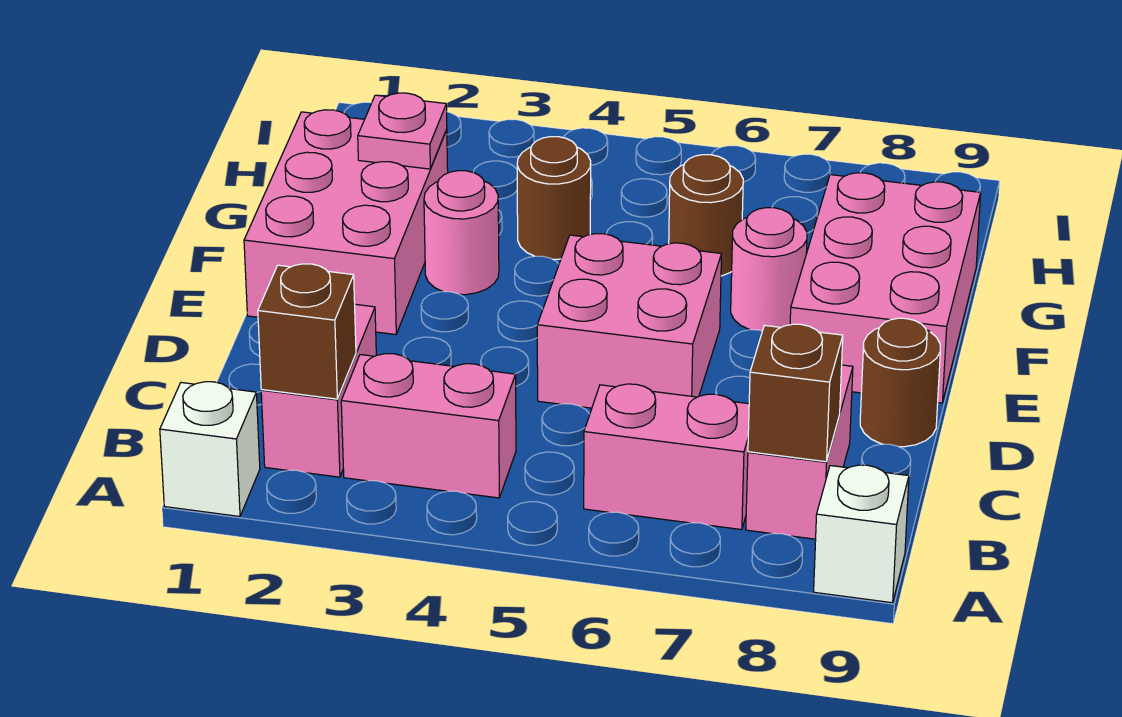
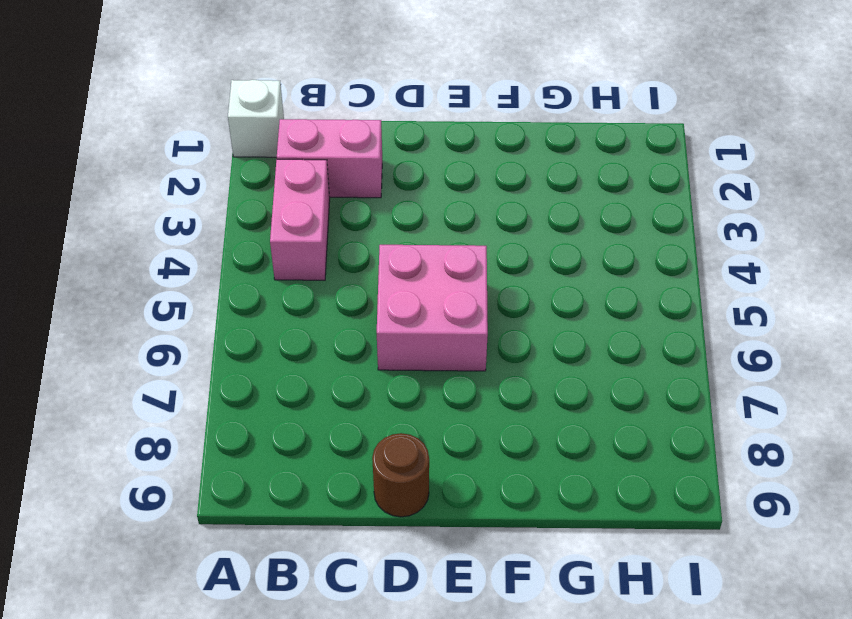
none -> white brick A9 level 1
none -> pink brick B6:B7 level 1
none -> pink brick B8:C8 level 1

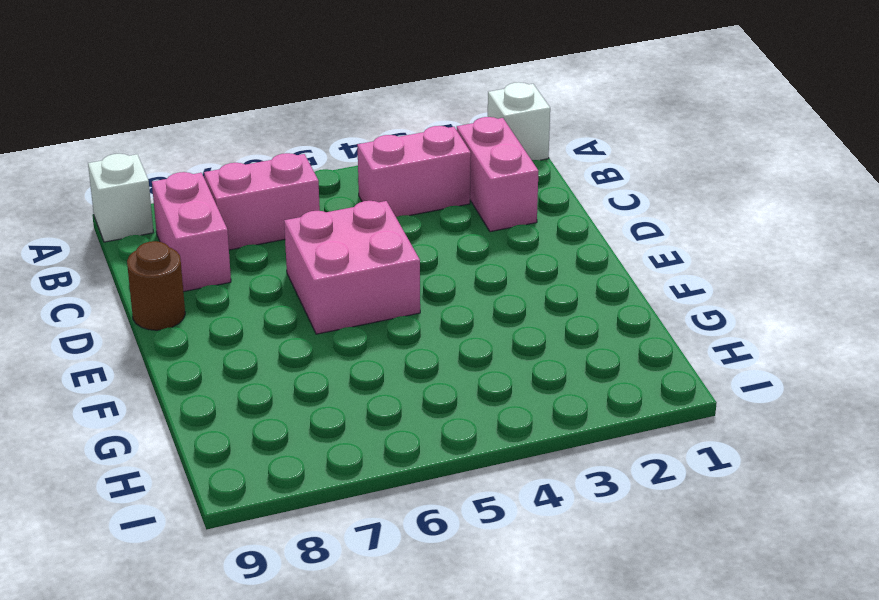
none -> pink brick E1:G2 level 1
none -> pink brick E8:G9 level 1
none -> pink round brick F3 level 1

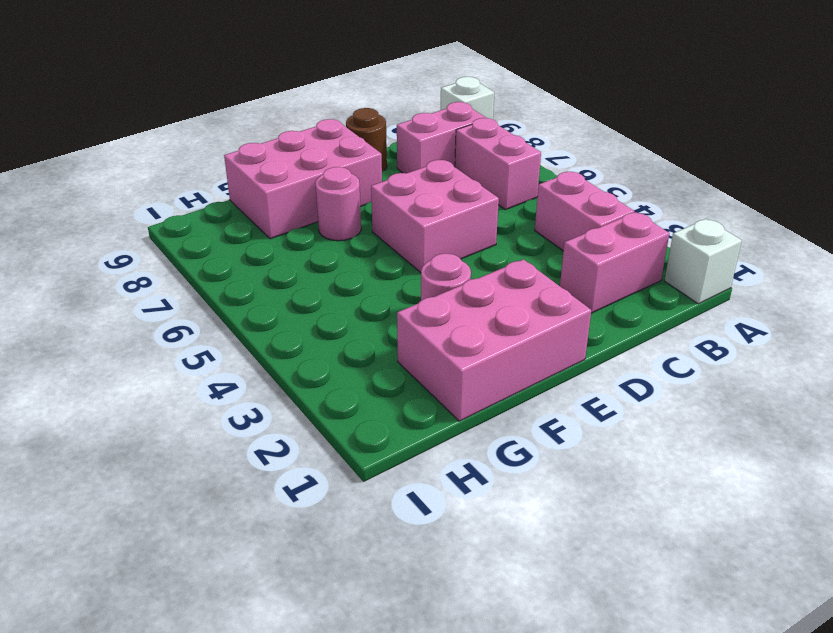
none -> brown round brick G4 level 1
none -> brown round brick G6 level 1
none -> brown brick B2 level 2

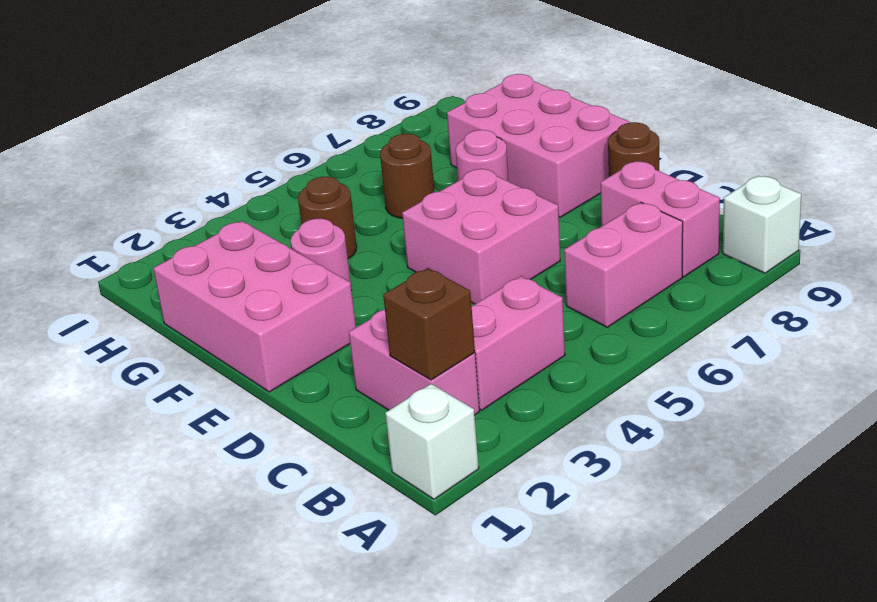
none -> brown brick B8 level 2
none -> pink plate G2 level 2

